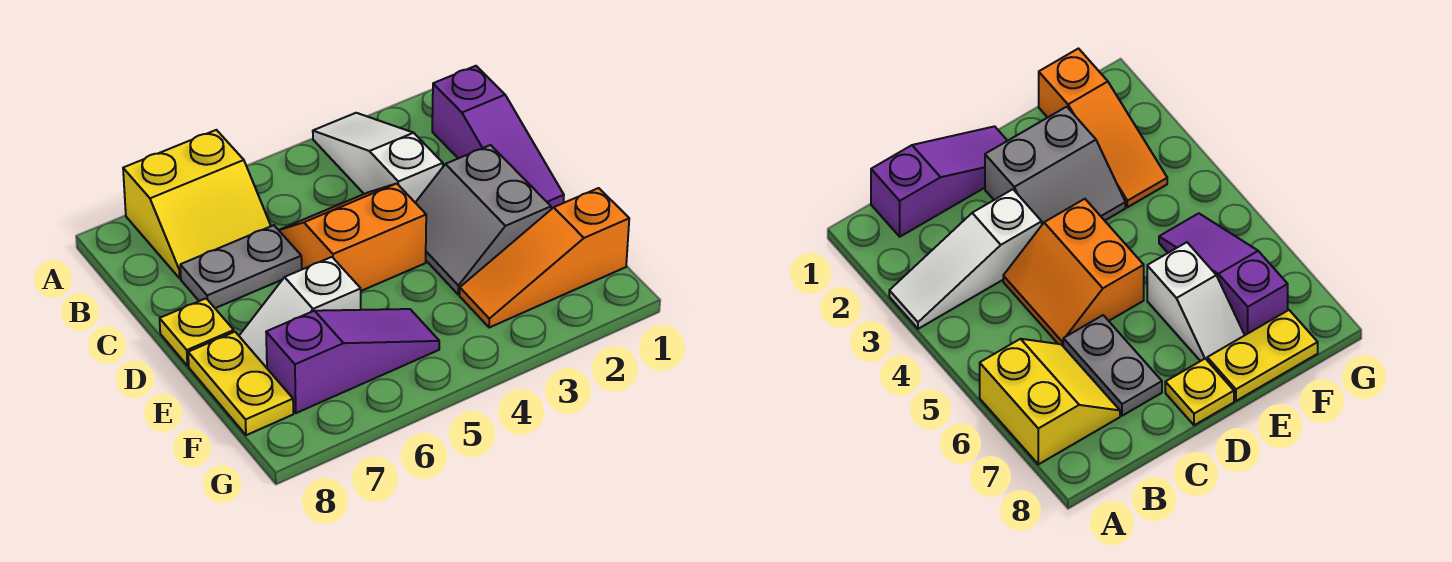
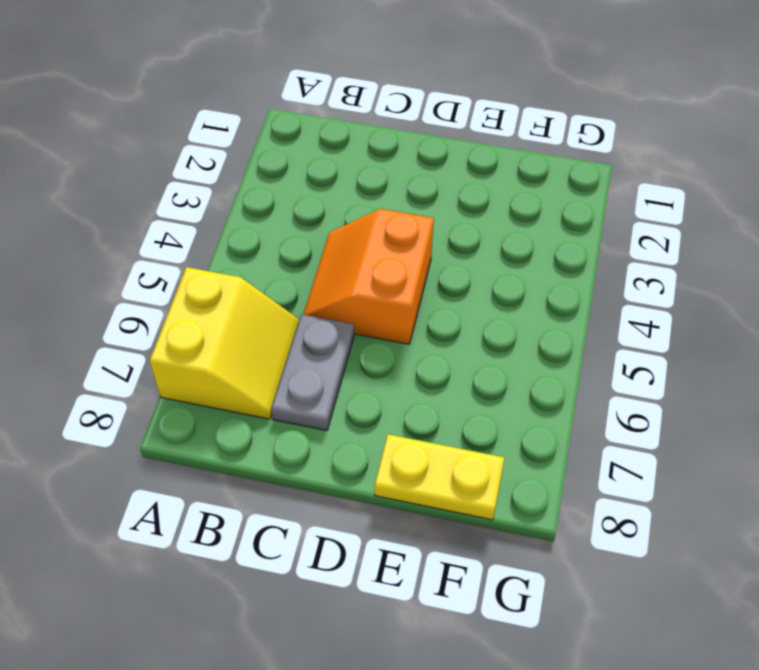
none -> white slope A3:C3 level 1 top C
none -> purple slope B1:D1 level 1 top B

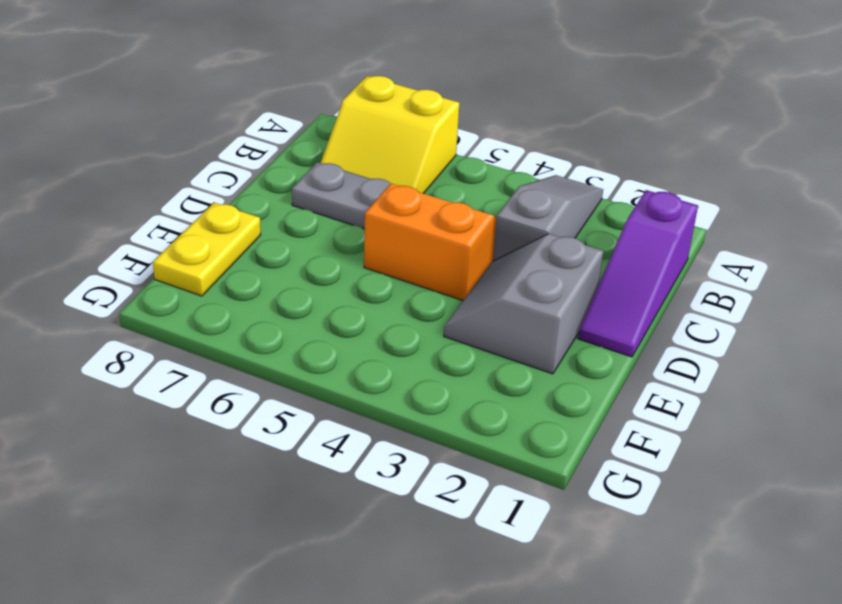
grey slope A3:C3 level 1 top C -> white slope A3:C3 level 1 top C
none -> yellow plate D8 level 1
none -> white slope E6:E7 level 1 top 6

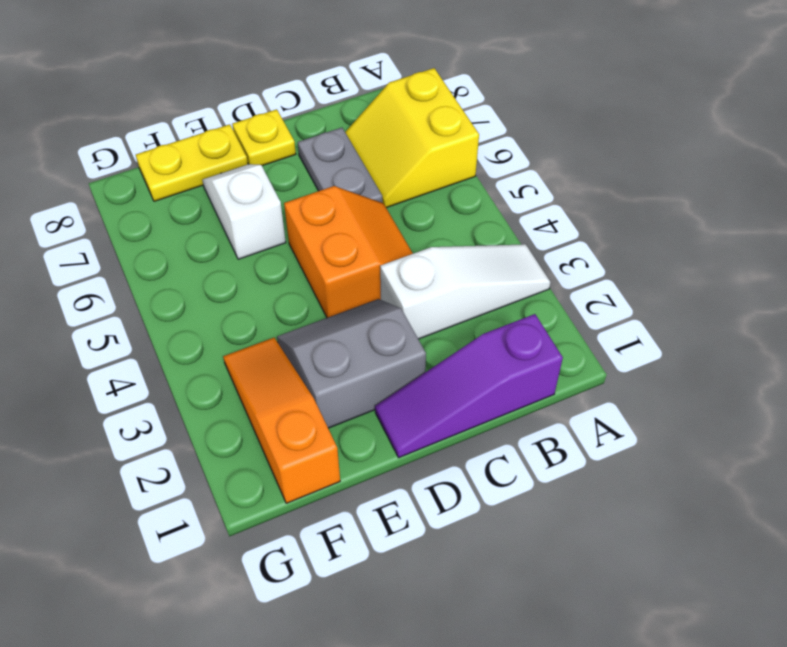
none -> purple slope F5:F7 level 1 top 7

